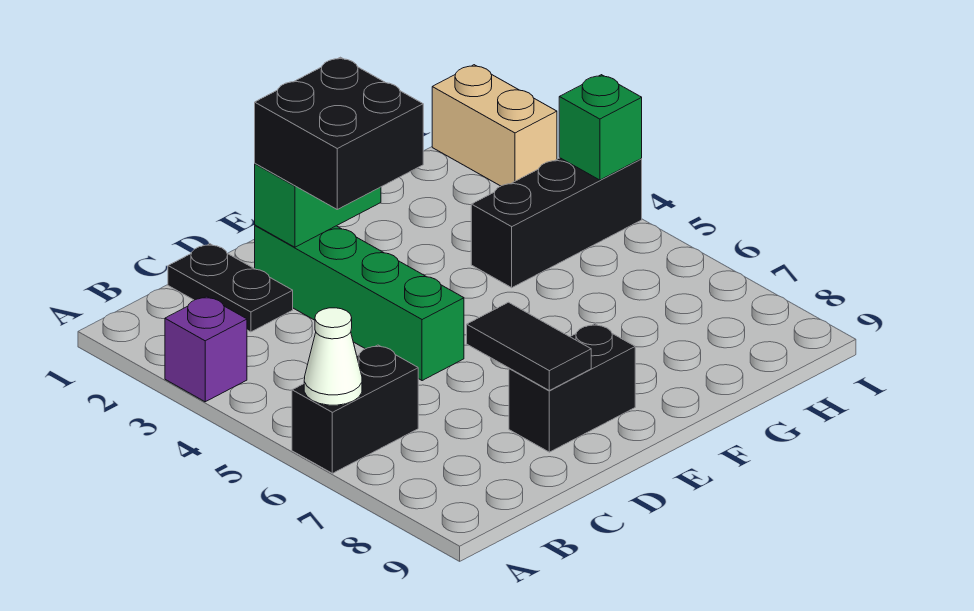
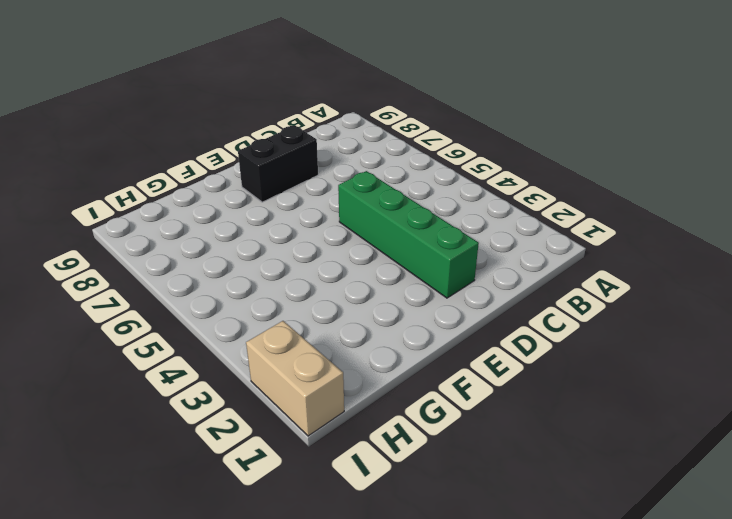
none -> purple brick A3 level 1
none -> black brick A6:B6 level 1
none -> black plate C1:C2 level 1

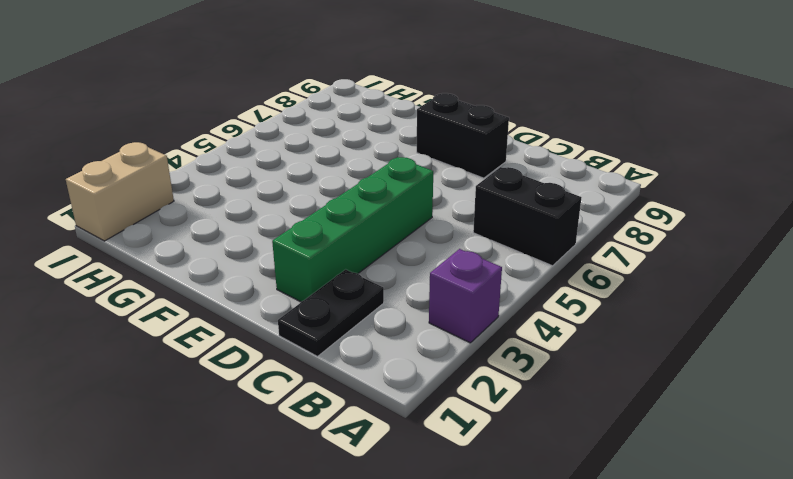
none -> black brick G4:I4 level 1
none -> white cone A6 level 2
none -> green brick D2:E2 level 2

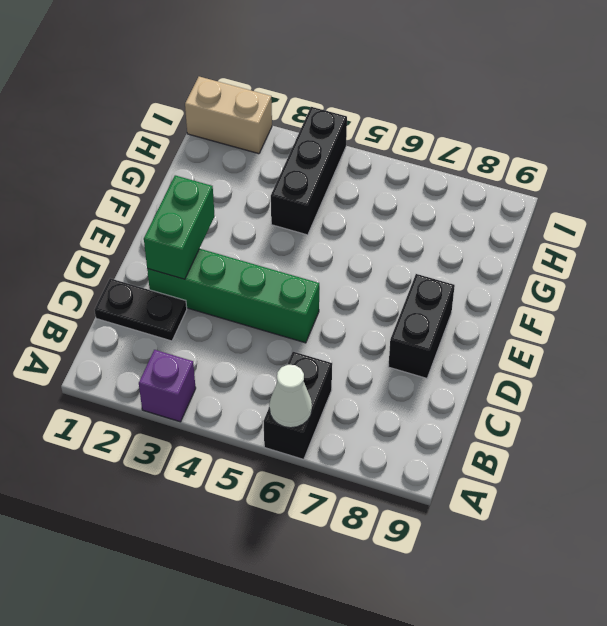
none -> black tile D7:D8 level 2
none -> green brick I4 level 2
none -> black brick D2:E3 level 3

